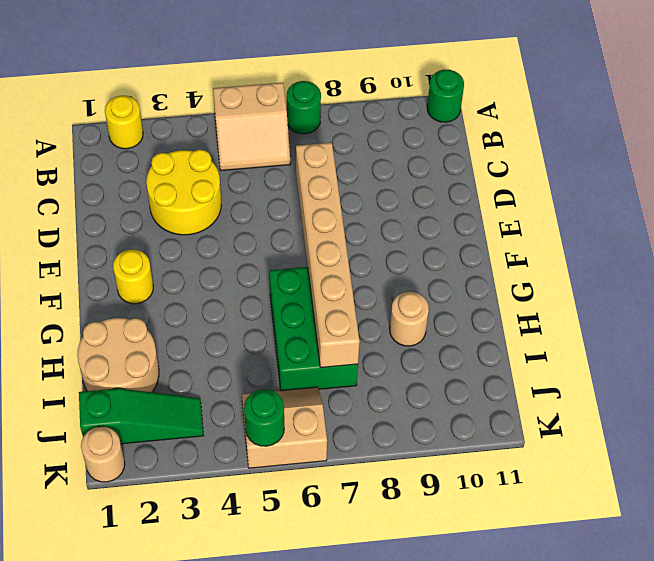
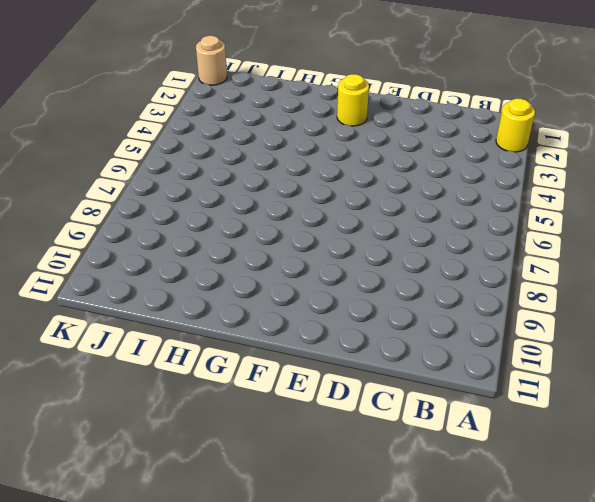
none -> tan slope A5:B6 level 1 top A
none -> green round brick A7 level 1
none -> green round brick A11 level 1

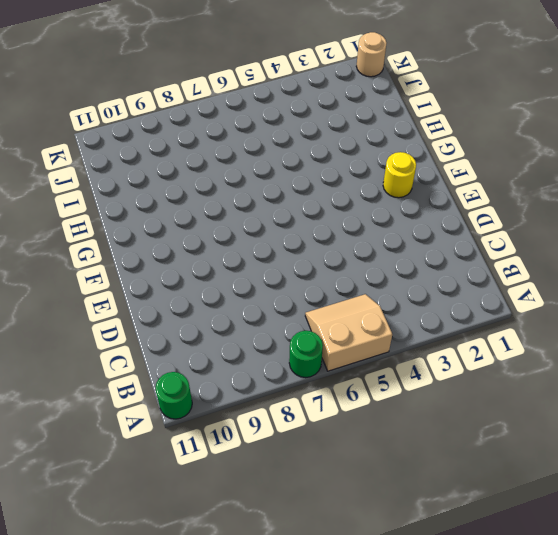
none -> yellow round brick A2 level 1
none -> yellow round brick C3:D4 level 1
none -> green brick G6:I7 level 1

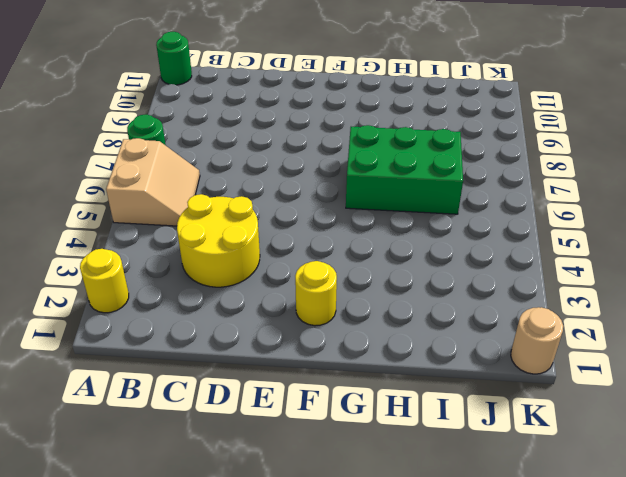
none -> tan round brick H1:I2 level 1
none -> tan round brick H9 level 1
none -> green slope J1:J3 level 1 top 1

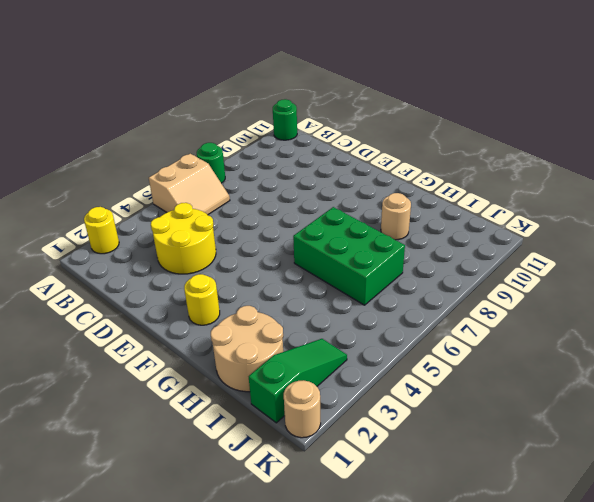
none -> tan slope J5:K6 level 1 top K
none -> tan brick D7:I7 level 2
none -> green round brick K5 level 2

